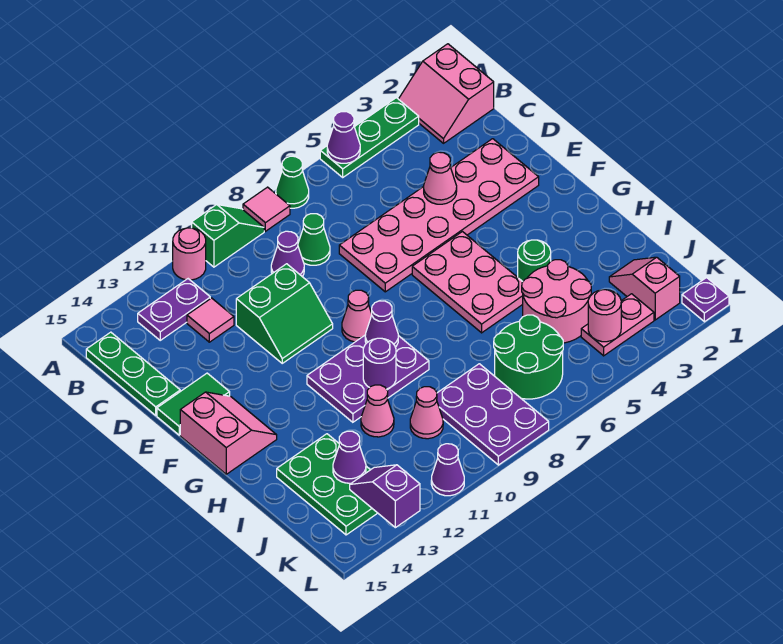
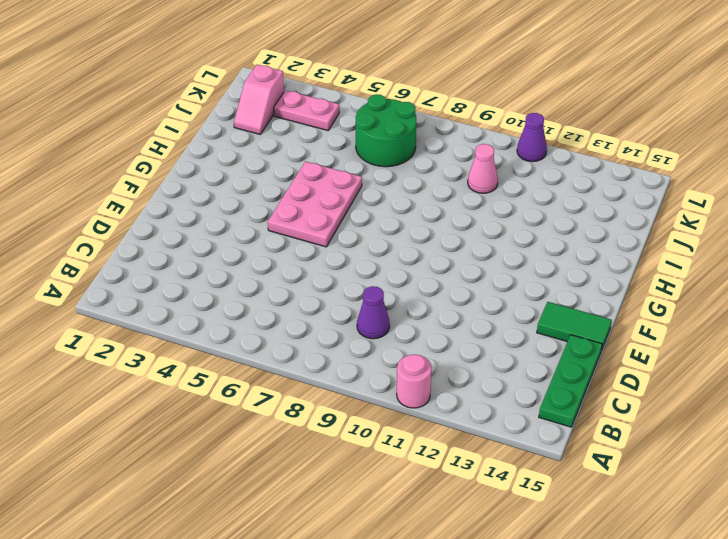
none -> pink slope A1:B2 level 1 top 1
none -> green plate A3:A5 level 1
none -> green cone A7 level 1
none -> pink tile A8 level 1

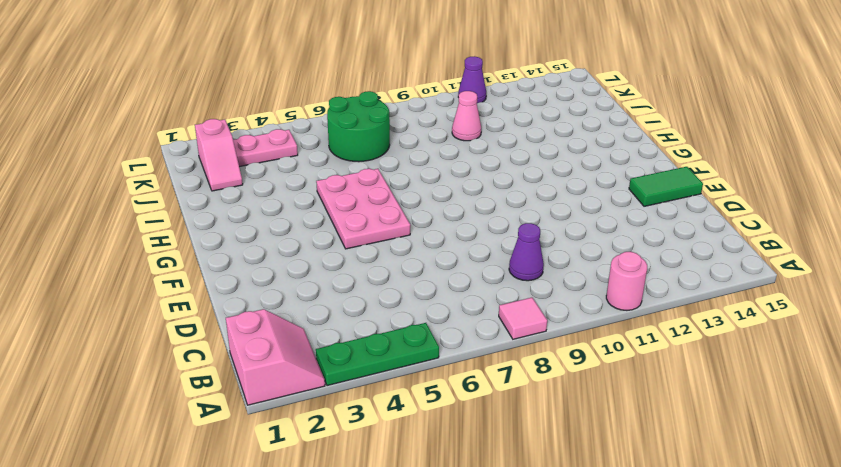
none -> green cone A7 level 1
none -> green slope A9:A10 level 1 top 10
none -> purple plate B12:B13 level 1
none -> green plate B15:D15 level 1

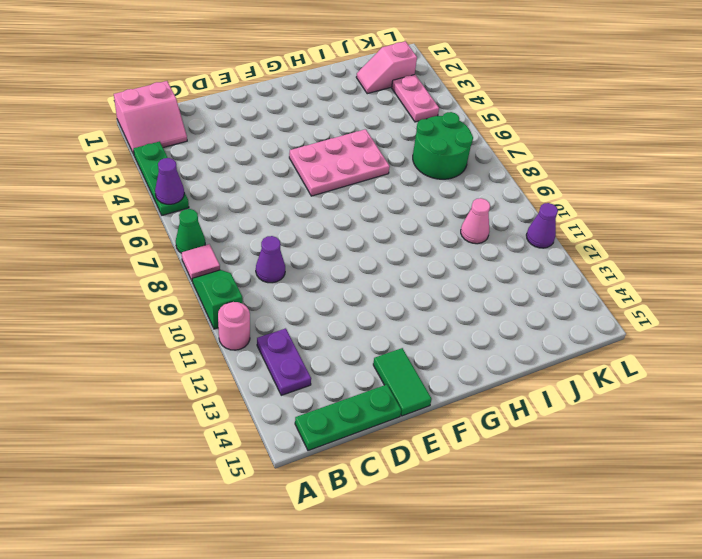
none -> green cone C8 level 1
none -> pink tile C12 level 1
none -> pink plate D2:E7 level 1
none -> green slope D10:E11 level 1 top D

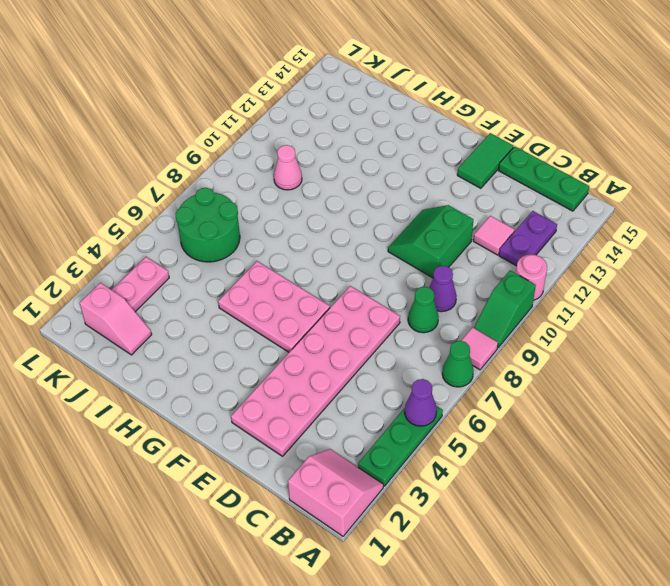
none -> pink cone F9 level 1
none -> pink slope F14:G15 level 1 top 15
none -> purple plate G9:H11 level 1
none -> green round brick H4 level 1

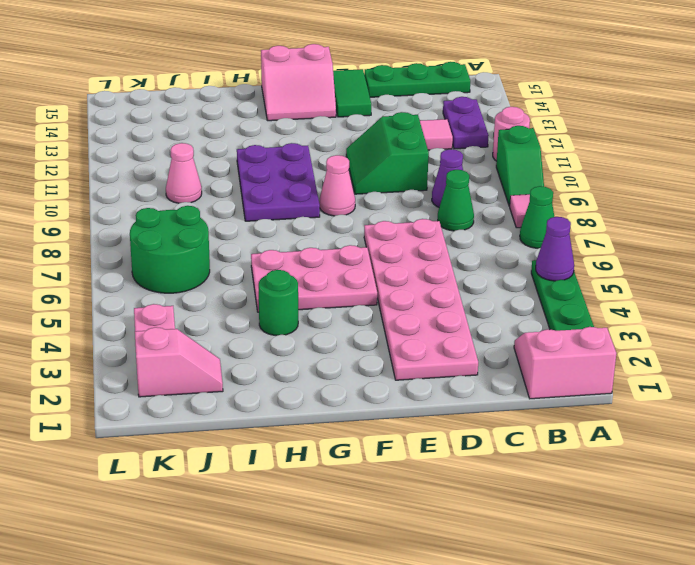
none -> pink round brick I4:J5 level 1
none -> pink cone I11 level 1
none -> green plate I13:K14 level 1
none -> purple plate J8:L9 level 1

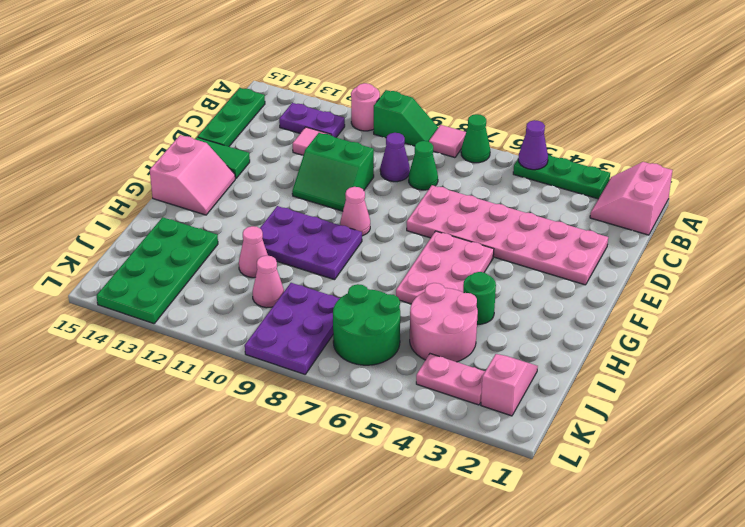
green plate I13:L14 level 1 -> green plate I13:K14 level 1
none -> purple plate L1 level 1
none -> purple cone L11 level 1
none -> pink cone D4 level 2
none -> purple cone G9 level 2

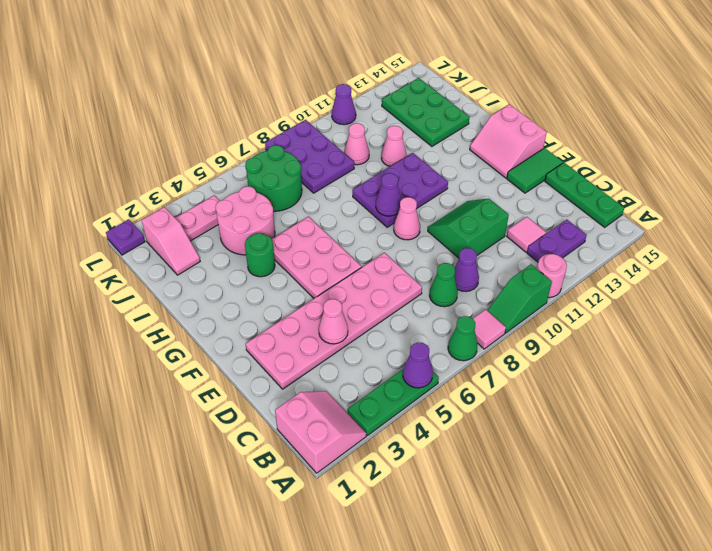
none -> purple round brick H10 level 2
none -> purple cone J13 level 2
none -> pink round brick K4 level 2
none -> purple slope K13:L13 level 2 top L

